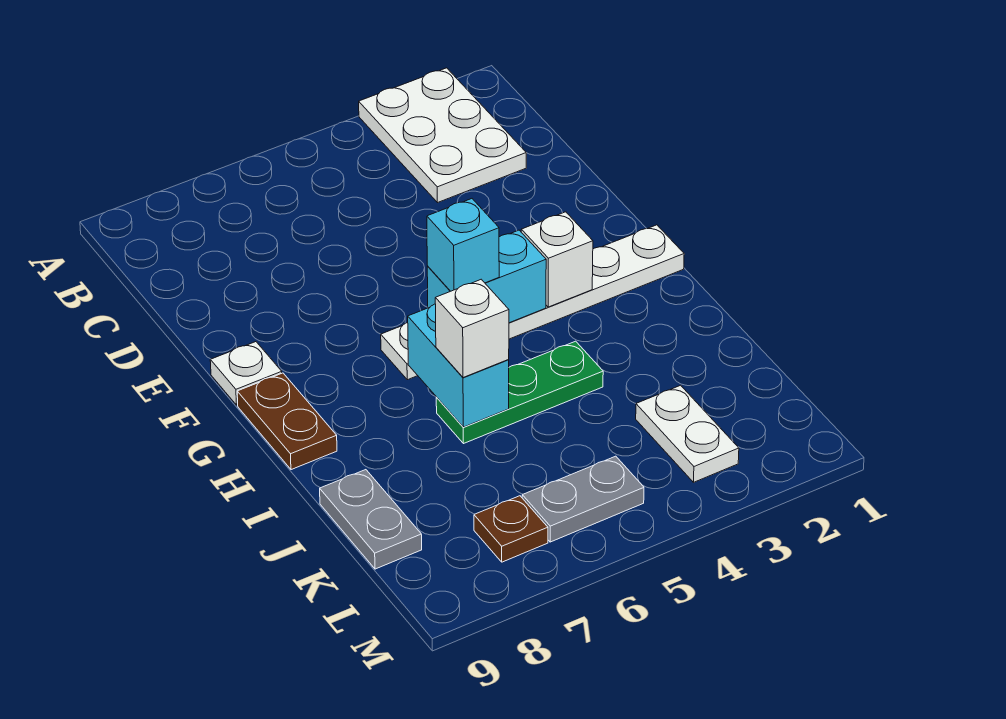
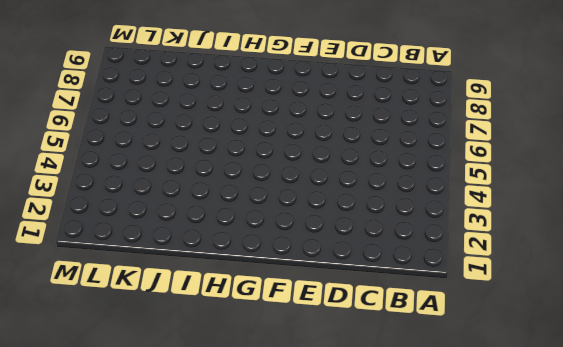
none -> white plate A2:C3 level 1
none -> white plate F9 level 1
none -> white plate G1:G6 level 1

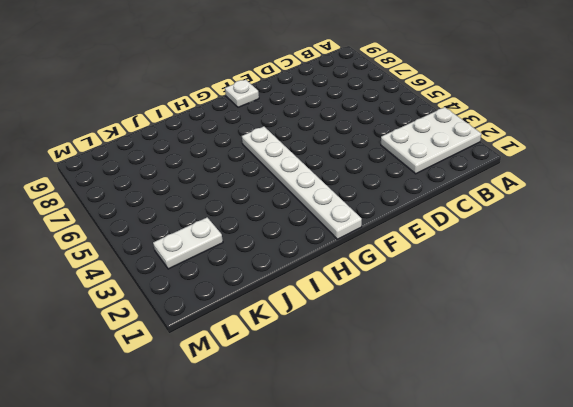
none -> brown plate G9:H9 level 1
none -> green plate I4:I6 level 1
none -> grey plate J9:K9 level 1

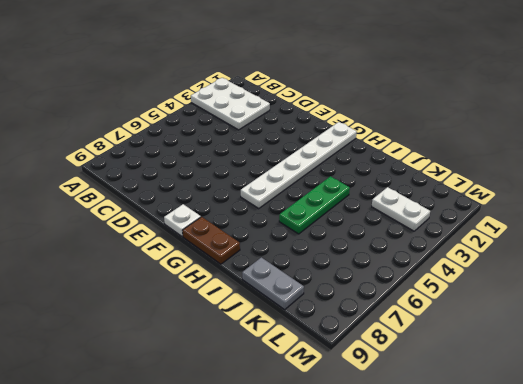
none -> grey plate L5:L6 level 1
none -> brown plate L7 level 1
none -> white brick G3 level 2

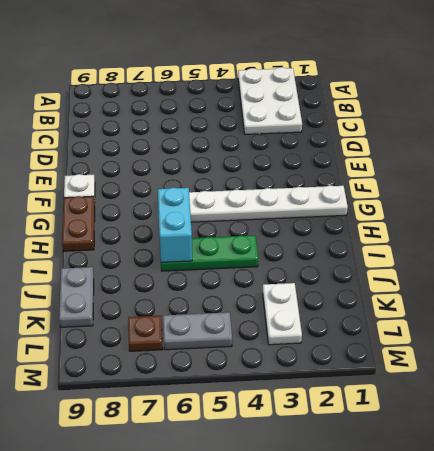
none -> white brick G3 level 2
none -> cyan brick G4:G5 level 2
none -> cyan brick G5 level 3

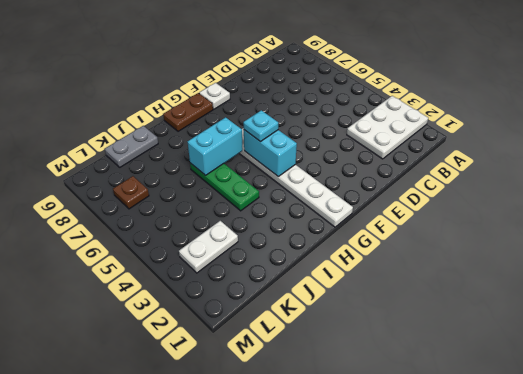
cyan plate G5 level 3 -> cyan brick G5 level 3
none -> grey plate L5:L6 level 1
none -> white brick G3 level 2
none -> white brick I6 level 3

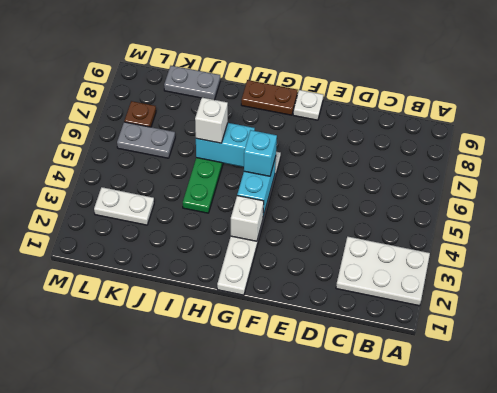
grey plate K6:L6 level 1 -> grey plate L5:L6 level 1

